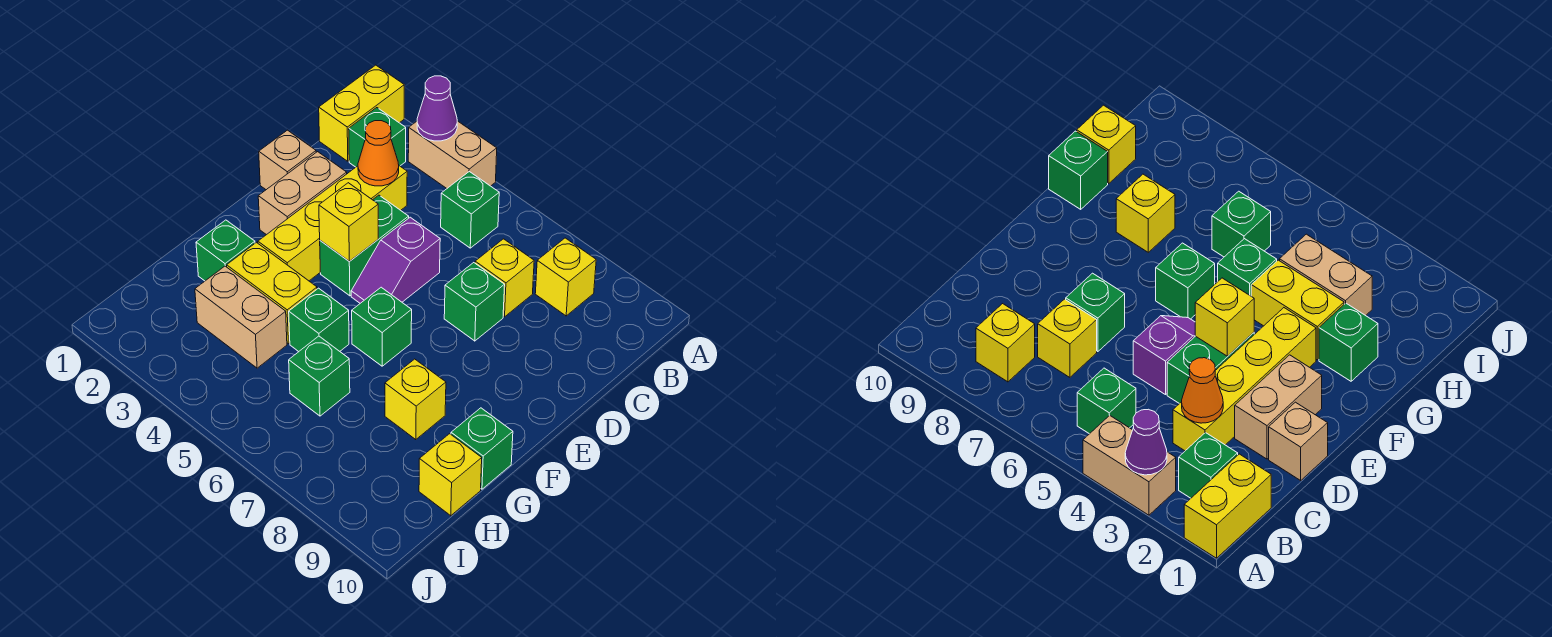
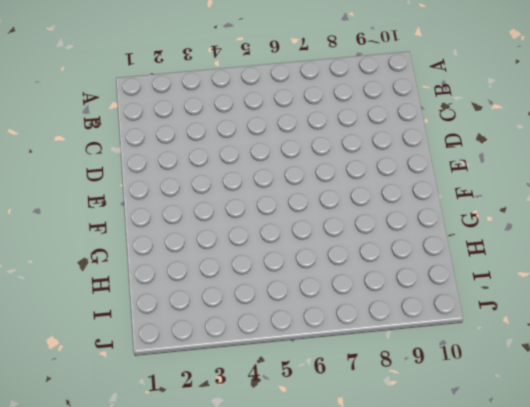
none -> yellow brick A1:B1 level 1
none -> tan brick A3:A4 level 1
none -> green brick B2 level 1

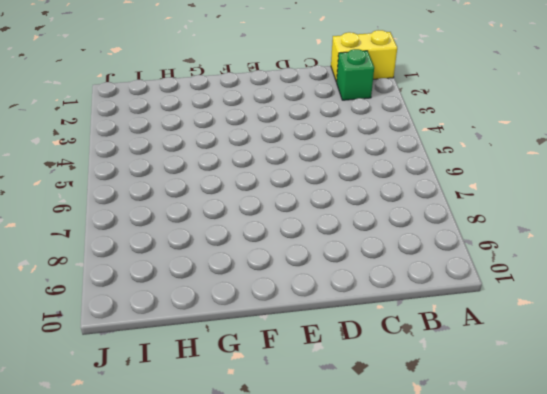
none -> tan brick A3:A4 level 1
none -> green brick B5 level 1
none -> yellow brick B8 level 1

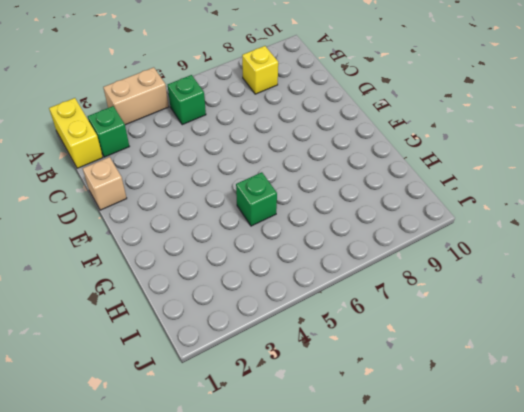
none -> yellow brick C3:F3 level 1
none -> yellow brick C7 level 1
none -> tan brick D2:E2 level 1

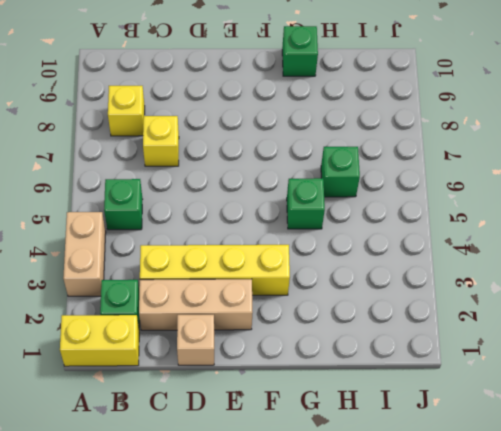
tan brick C2:E2 level 1 -> tan brick D2:E2 level 1
none -> green brick D4:E4 level 1
none -> purple slope D5:E5 level 1 top D
none -> green brick D7 level 1

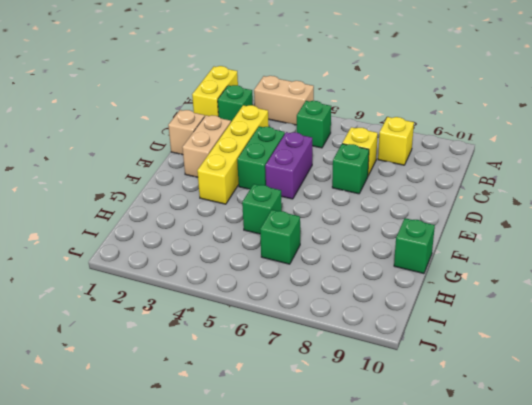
purple brick D5:E5 level 1 -> purple slope D5:E5 level 1 top D
none -> green brick F6 level 1
none -> green brick G2 level 1
none -> yellow brick G3:G4 level 1

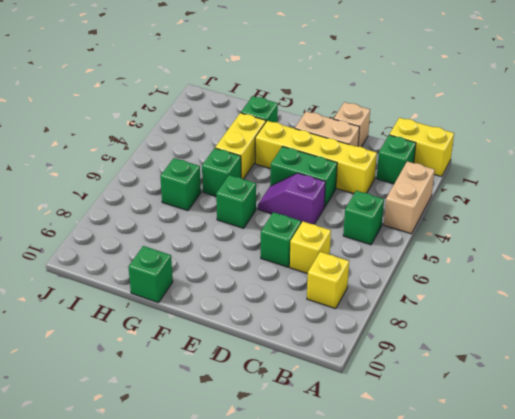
none -> yellow brick G8 level 1
none -> tan brick H3:H4 level 1
none -> yellow brick H10 level 1

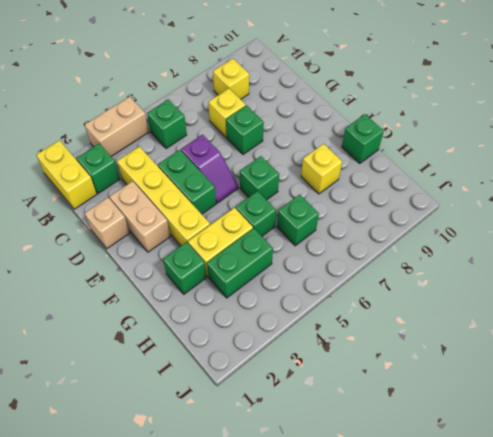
green brick H3:H4 level 1 -> tan brick H3:H4 level 1
none -> yellow brick H10 level 1
none -> purple cone A3 level 2
none -> orange cone C3 level 2

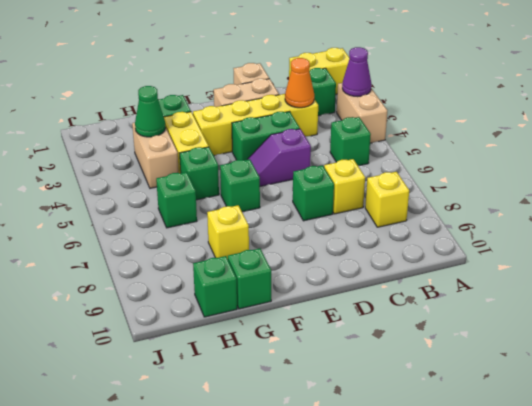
green cone H3 level 2 -> none
green brick H10 level 1 -> yellow brick H10 level 1
none -> yellow brick E4 level 2

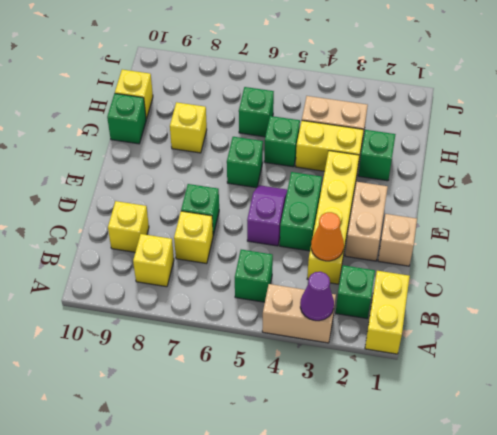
yellow brick C9 level 1 -> yellow brick E4 level 2

